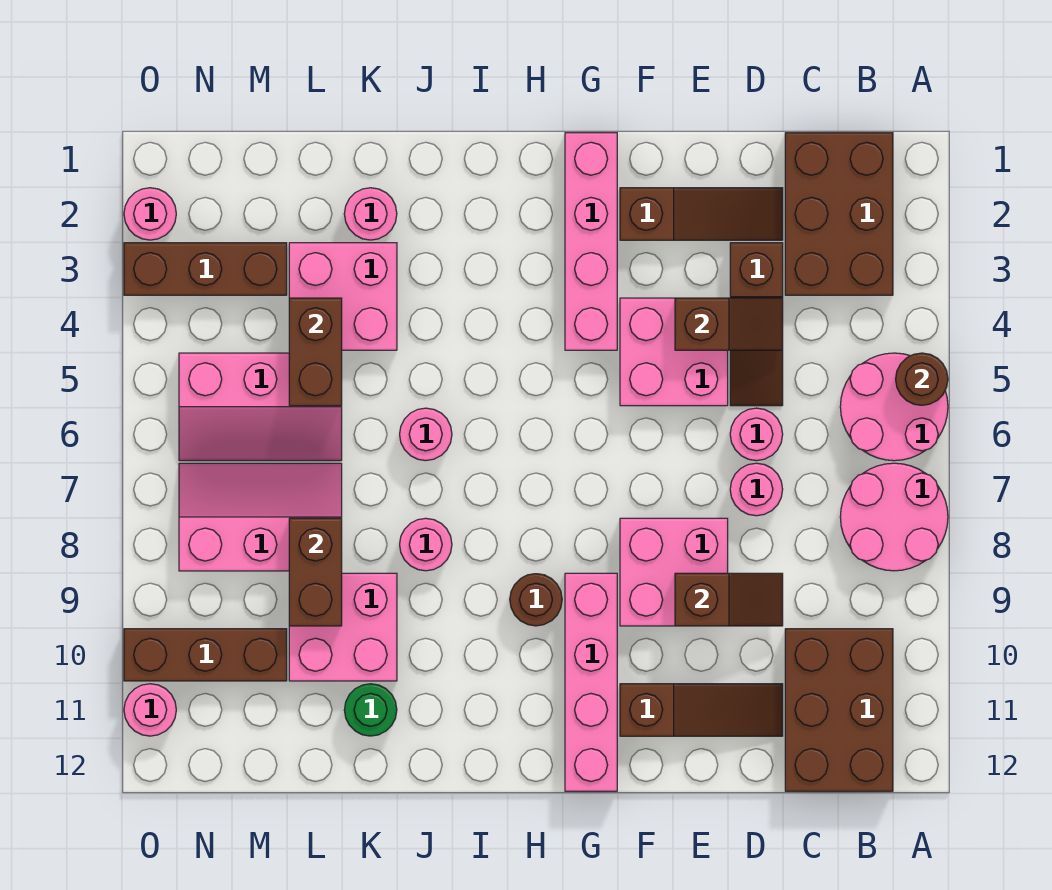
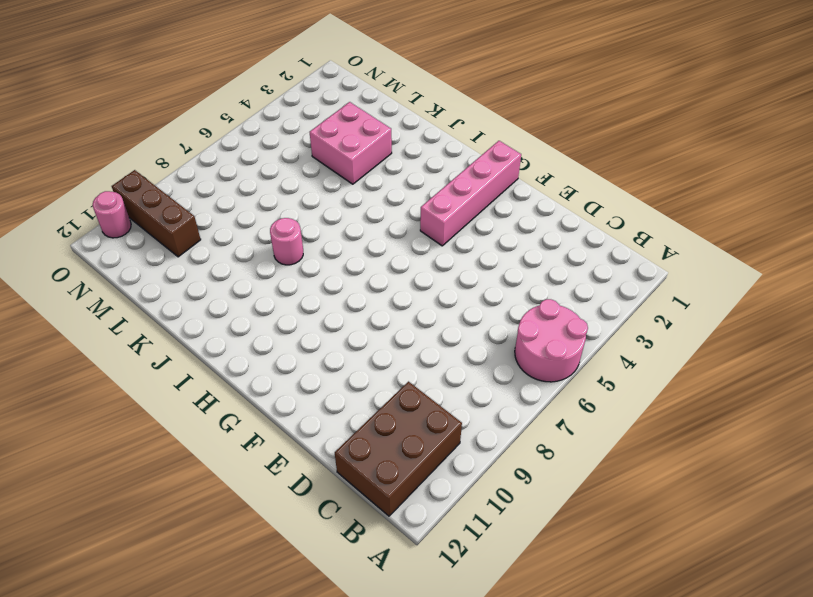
none -> pink round brick A7:B8 level 1
none -> brown brick B1:C3 level 1
none -> brown slope D2:F2 level 1 top F
none -> brown slope D3:D5 level 1 top 3

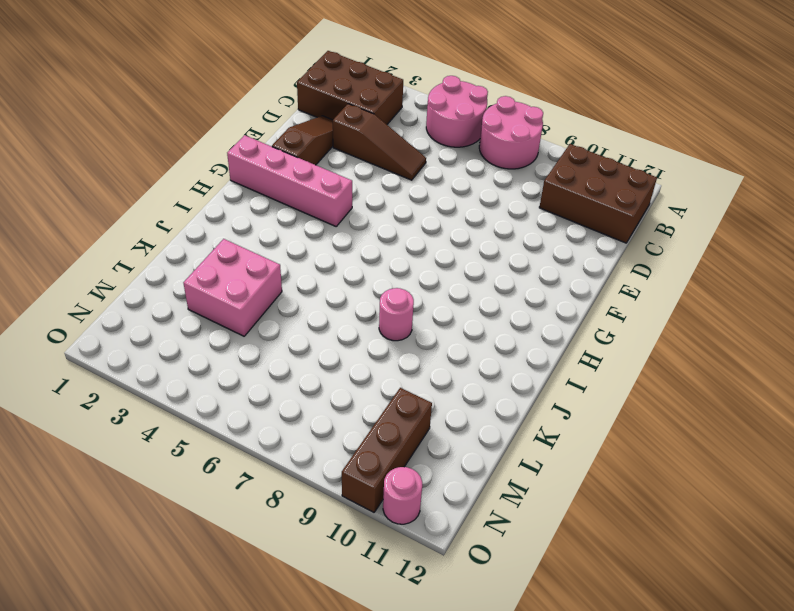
none -> pink round brick D6 level 1
none -> pink round brick D7 level 1
none -> brown slope D11:F11 level 1 top F
none -> pink brick E4:F5 level 1

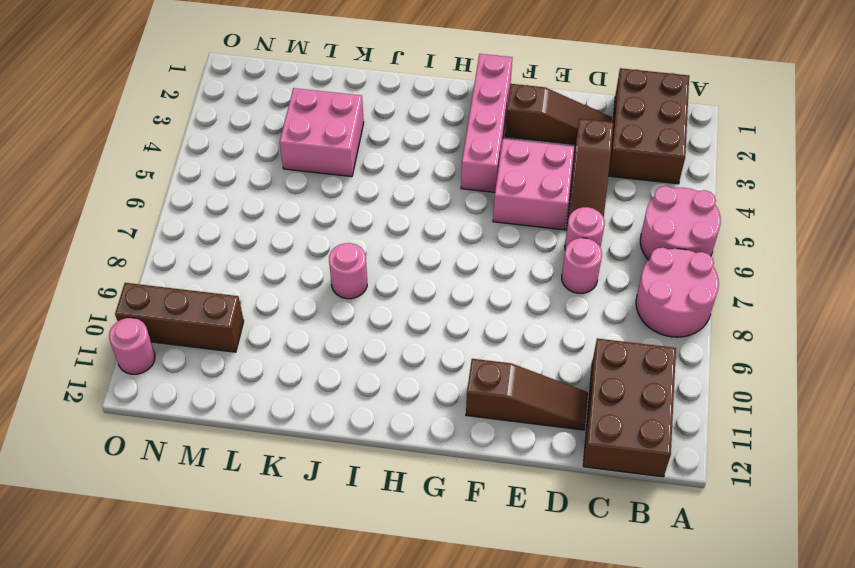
none -> pink brick E8:F9 level 1
none -> pink brick G9:G12 level 1
none -> brown round brick H9 level 1
none -> pink round brick J6 level 1

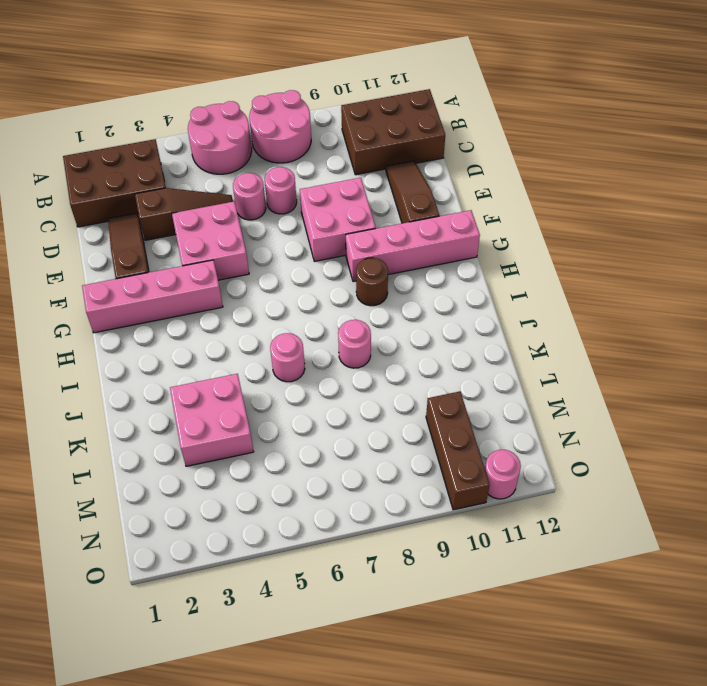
none -> pink round brick K2 level 1
none -> pink brick K9:L10 level 1
none -> green round brick K11 level 1
none -> pink slope L5:N6 level 1 top 5

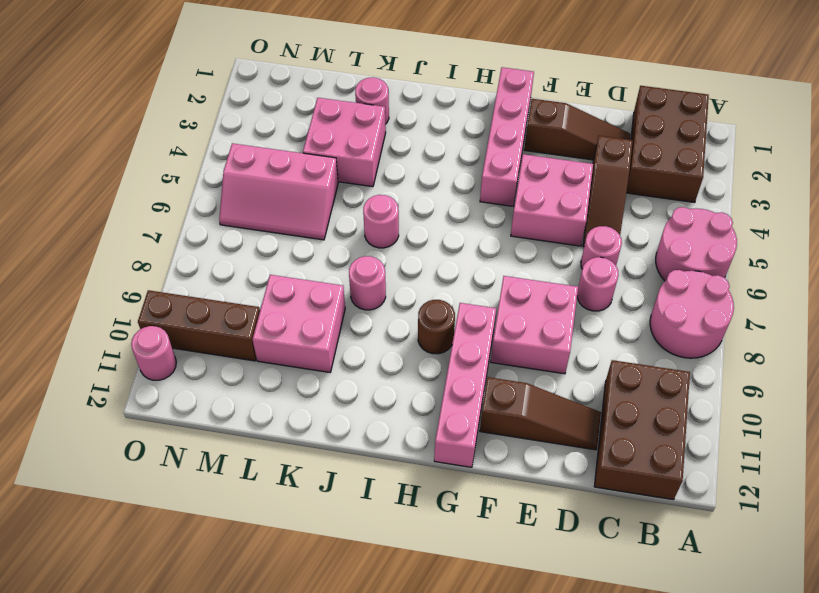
none -> green round brick K11 level 1
none -> pink slope L7:N8 level 1 top 8
none -> brown brick M3:O3 level 1
none -> pink round brick O2 level 1

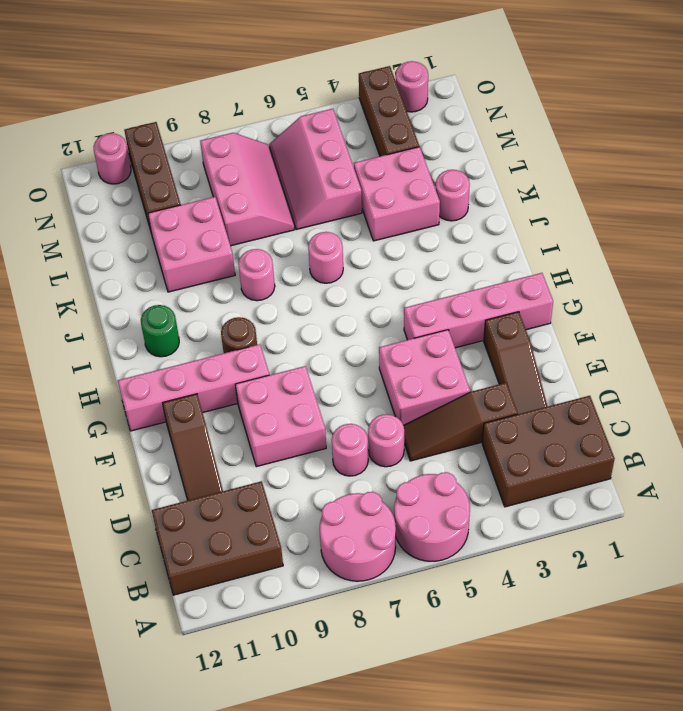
green round brick I11 level 1 -> green round brick K11 level 1
none -> brown round brick A5 level 2
none -> brown slope D4:E4 level 2 top E
none -> brown slope D9:E9 level 2 top E
none -> brown brick L4:L5 level 2

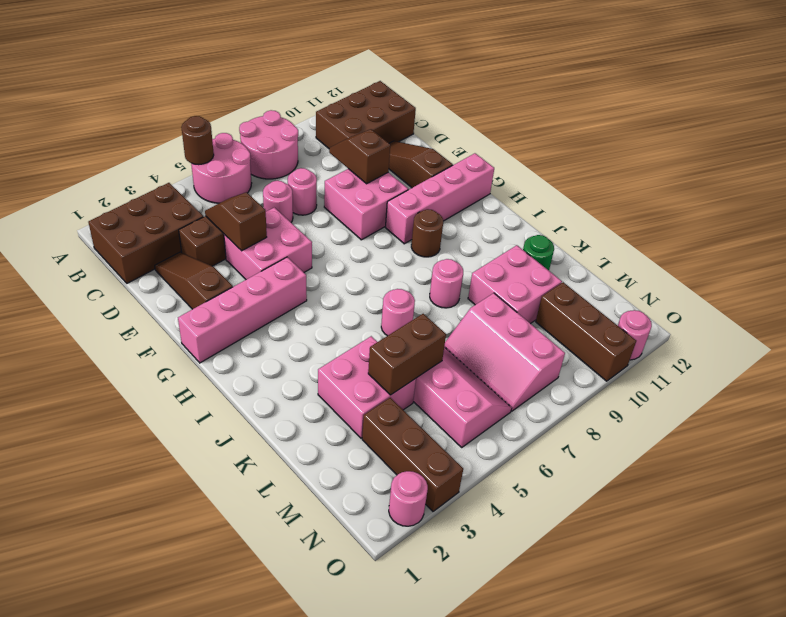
none -> pink round brick K2 level 1
none -> brown brick L8:L9 level 2

